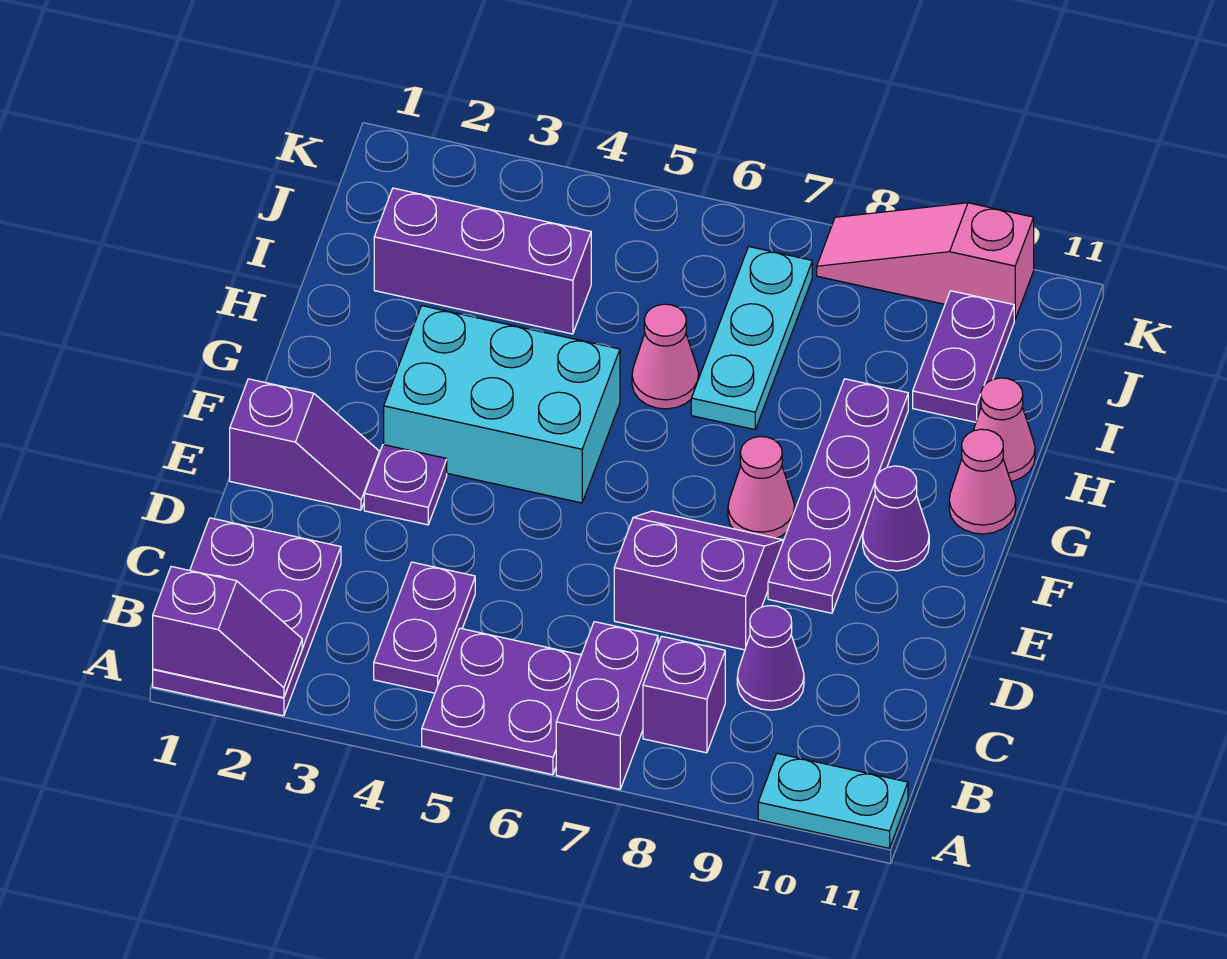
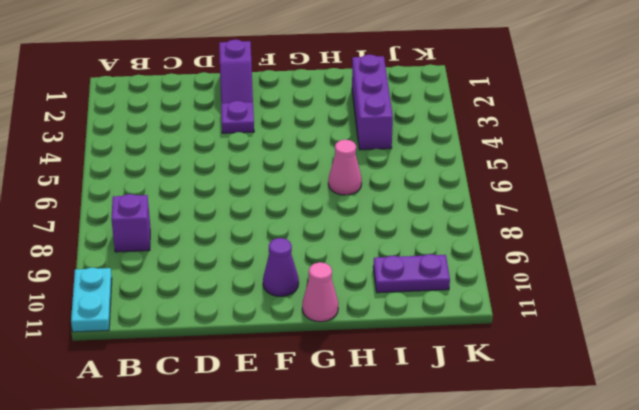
none -> purple plate A1:C2 level 1
none -> purple plate A5:B6 level 1
none -> purple brick A7:B7 level 1

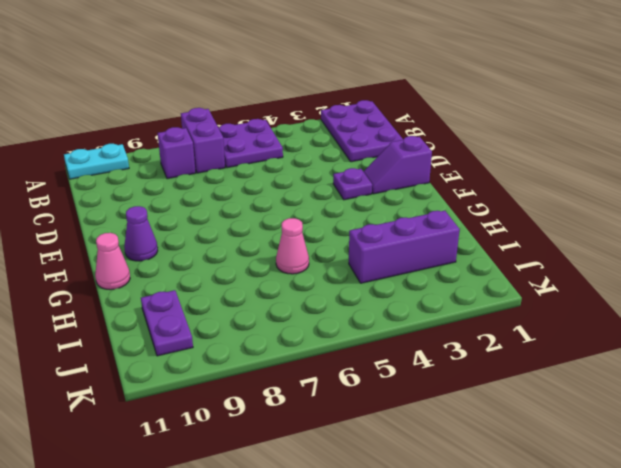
none -> purple plate B4:C4 level 1
none -> purple cone C9 level 1
none -> purple slope D7:E8 level 1 top D

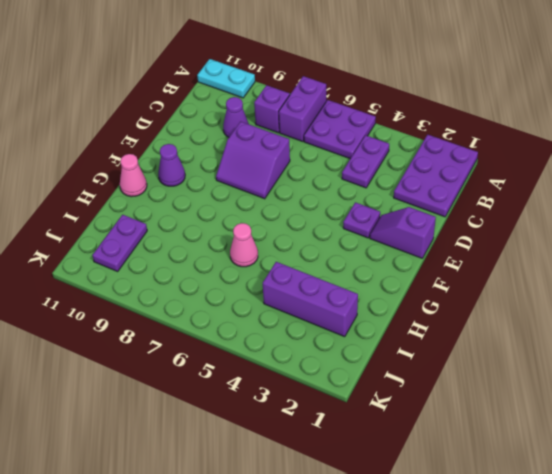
none -> purple plate E9:H9 level 1
none -> cyan brick F3:G5 level 1
none -> pink cone F8 level 1

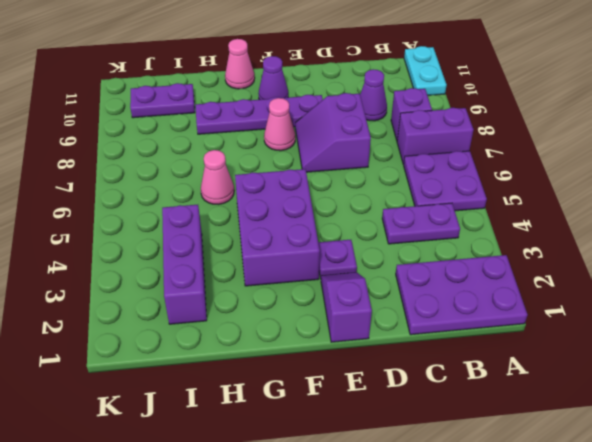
purple brick F3:G5 level 1 -> cyan brick F3:G5 level 1
none -> cyan plate H7:J7 level 1
none -> pink cone H11 level 1
none -> pink slope K8:K10 level 1 top 10

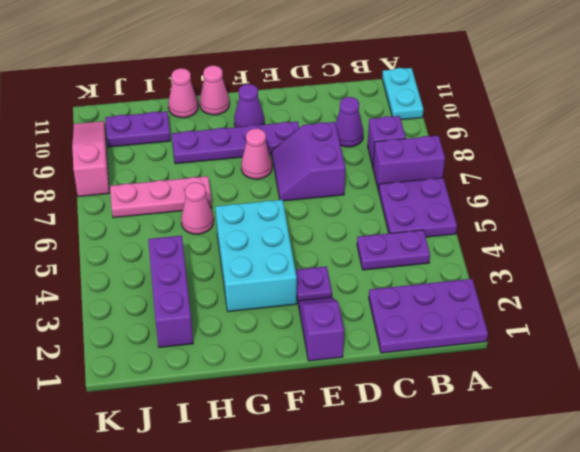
pink plate H7:J7 level 1 -> cyan plate H7:J7 level 1
pink slope K8:K10 level 1 top 8 -> pink slope K8:K10 level 1 top 10
none -> purple slope A1:A2 level 2 top 1

